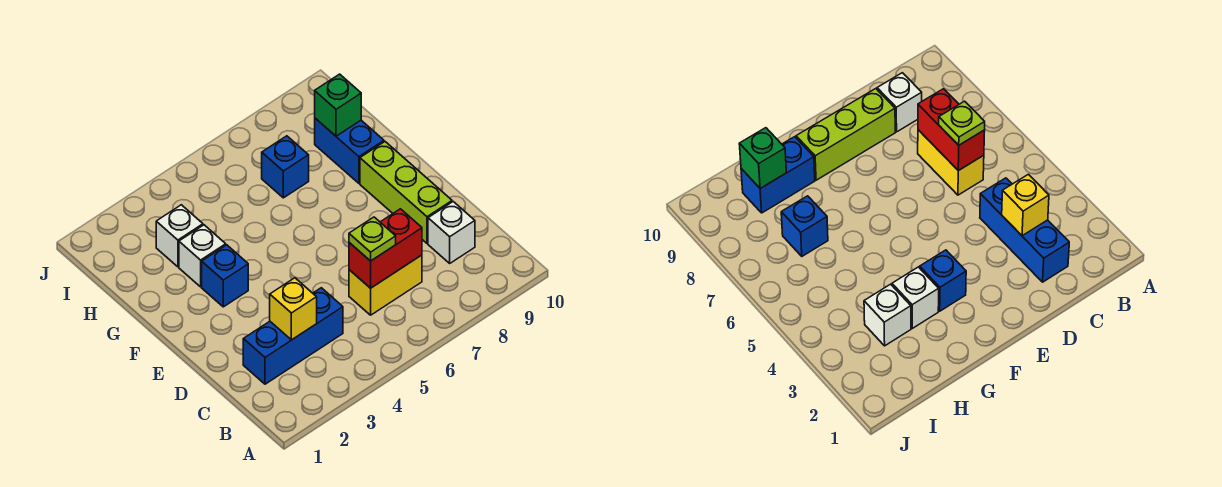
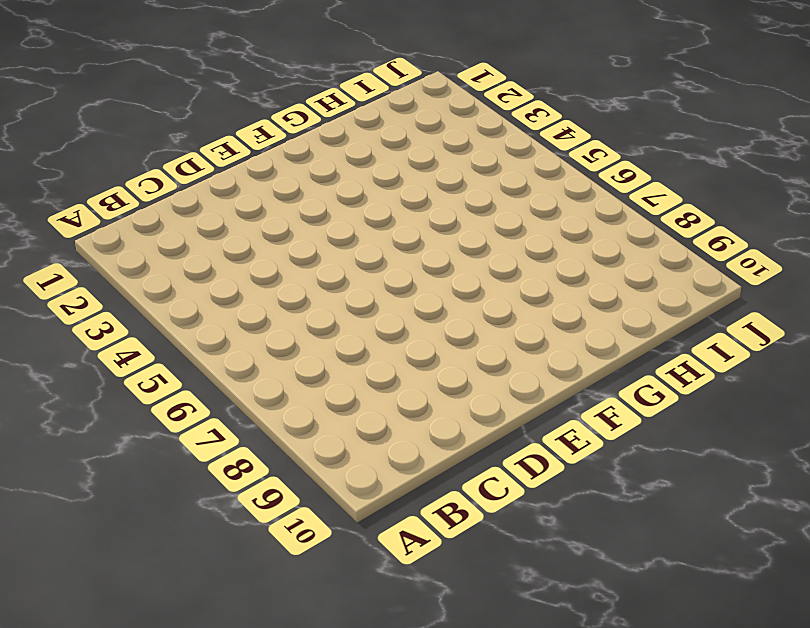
none -> blue brick C2:C4 level 1
none -> yellow brick C6:C7 level 1
none -> white brick C9 level 1

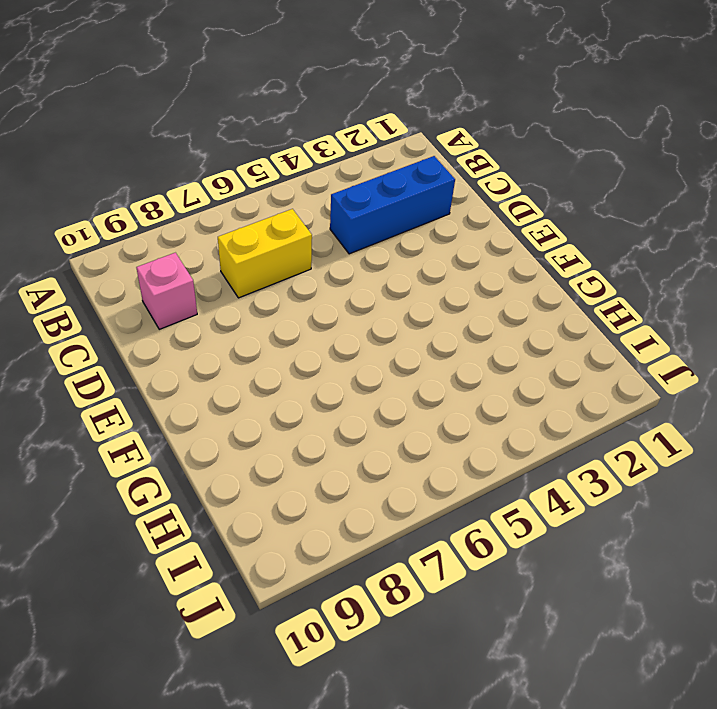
pink brick C9 level 1 -> white brick C9 level 1
none -> lime brick D9:F9 level 1
none -> blue brick F3 level 1
none -> white brick G3 level 1

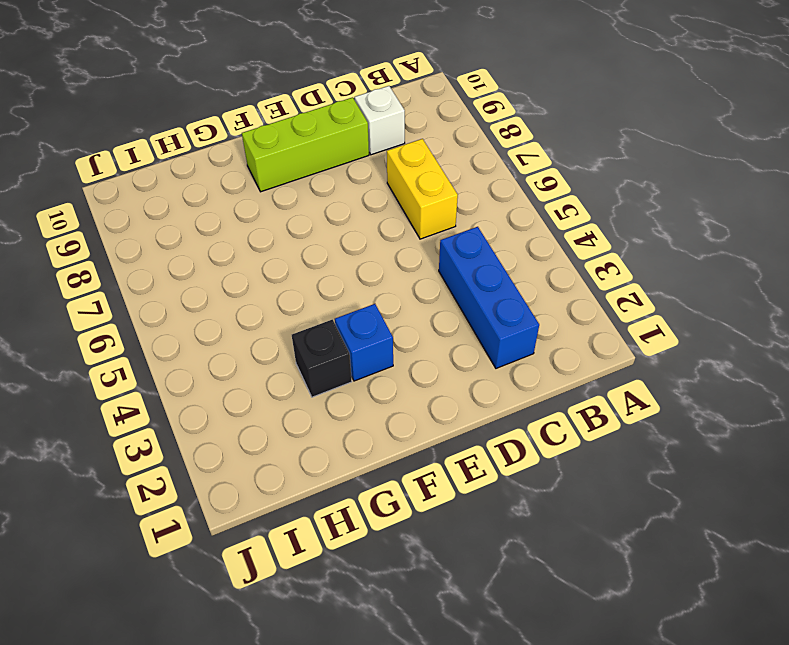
black brick G3 level 1 -> white brick G3 level 1
none -> blue brick G9:H9 level 1
none -> white brick H3 level 1
none -> blue brick H7 level 1

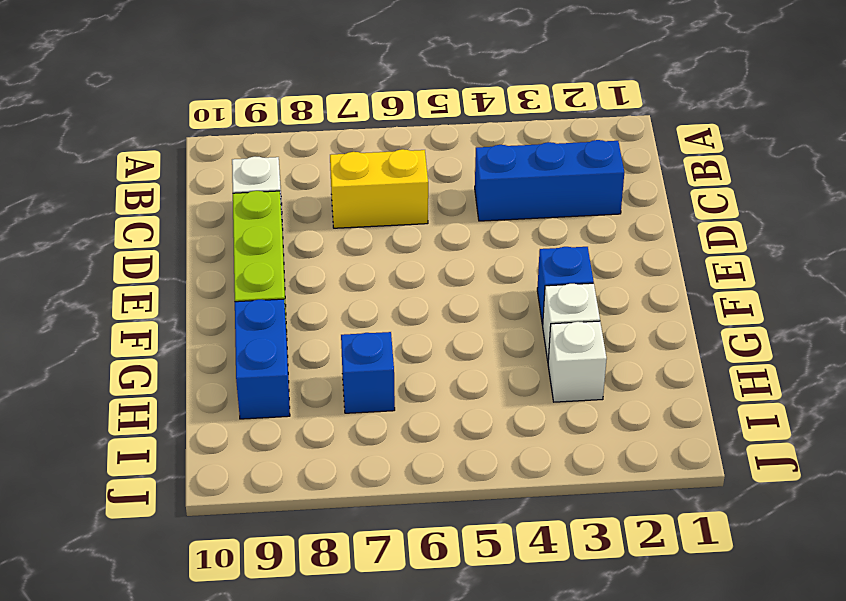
none -> yellow brick C3 level 2
none -> red brick C6:C7 level 2
none -> green brick H9 level 2

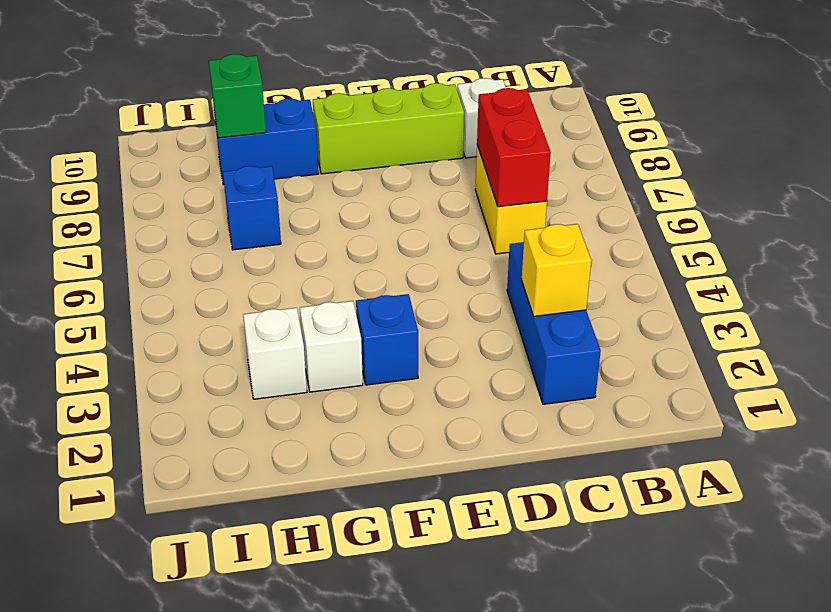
none -> lime plate C6 level 3

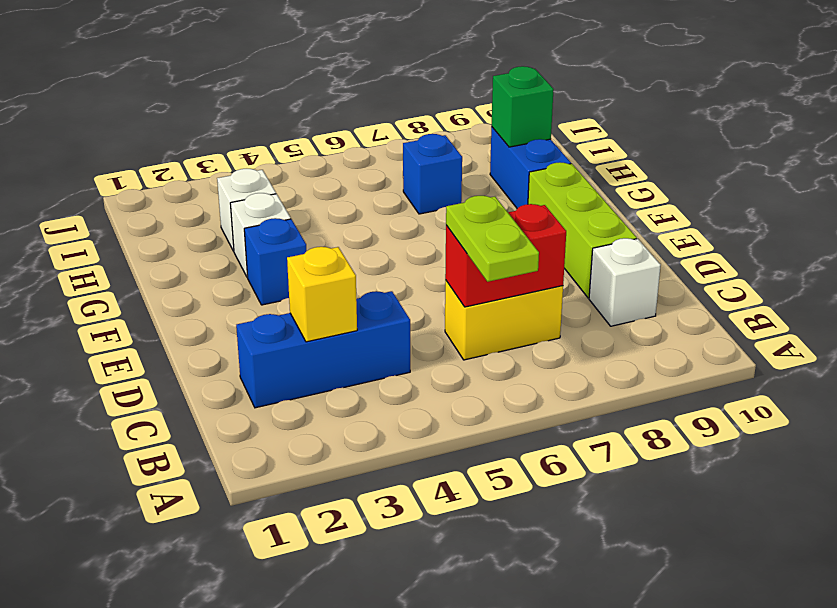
lime plate B6:C6 level 3 -> lime plate C6 level 3

